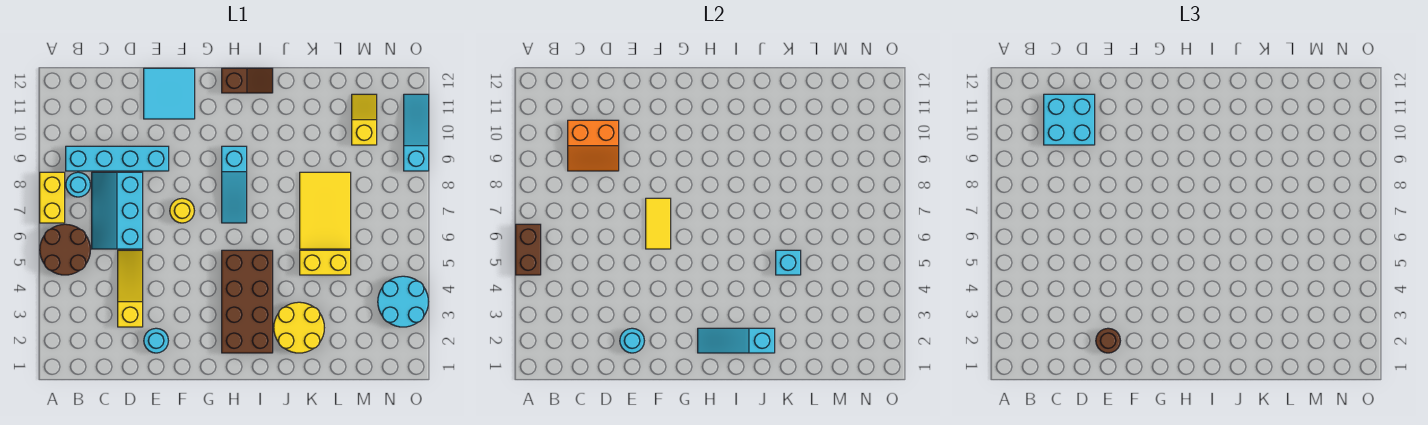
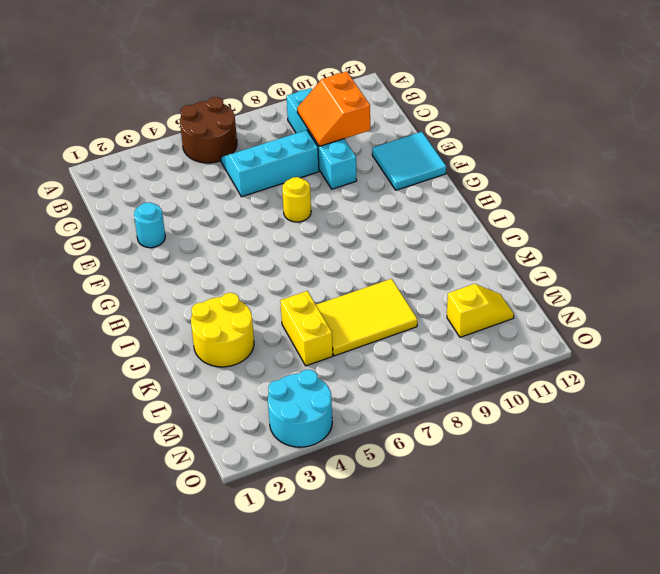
none -> yellow brick A7:A8 level 1
none -> cyan round brick B8 level 1
none -> yellow slope D3:D5 level 1 top 3

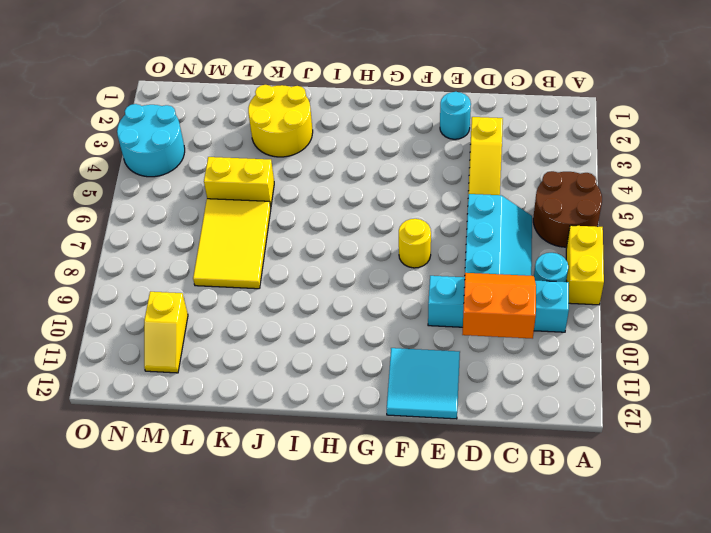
none -> brown brick H2:I5 level 1
none -> cyan slope H7:H9 level 1 top 9
none -> brown slope H12:I12 level 1 top H

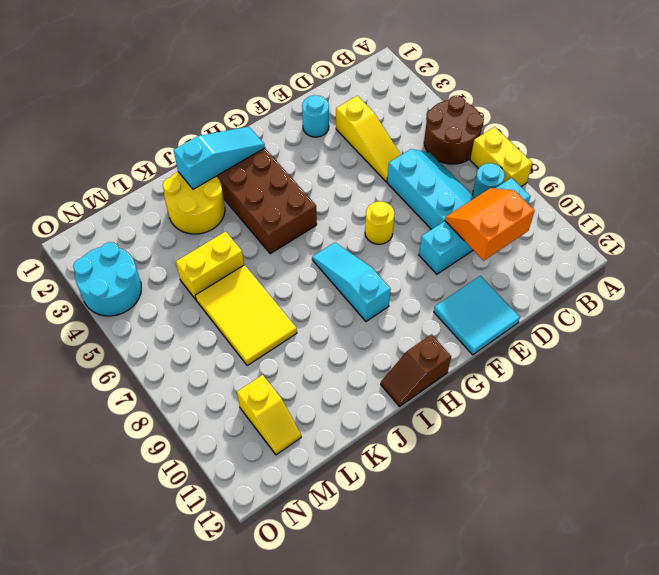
none -> cyan slope O9:O11 level 1 top 9
none -> brown brick A5:A6 level 2
none -> cyan round brick E2 level 2

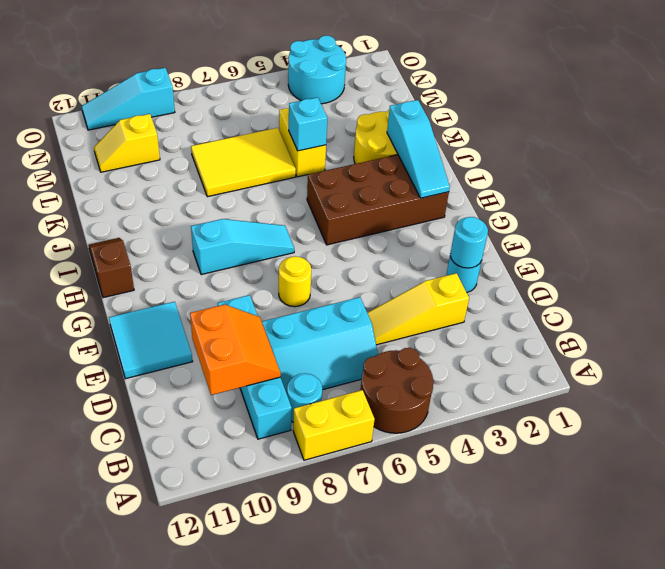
none -> brown brick A5:A6 level 2
none -> yellow tile F6:F7 level 2
none -> cyan brick C10:D11 level 3

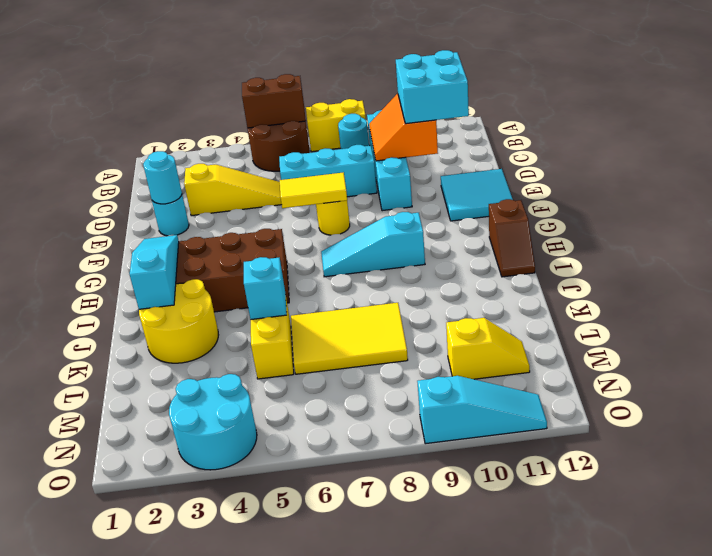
none -> brown round brick E2 level 3

